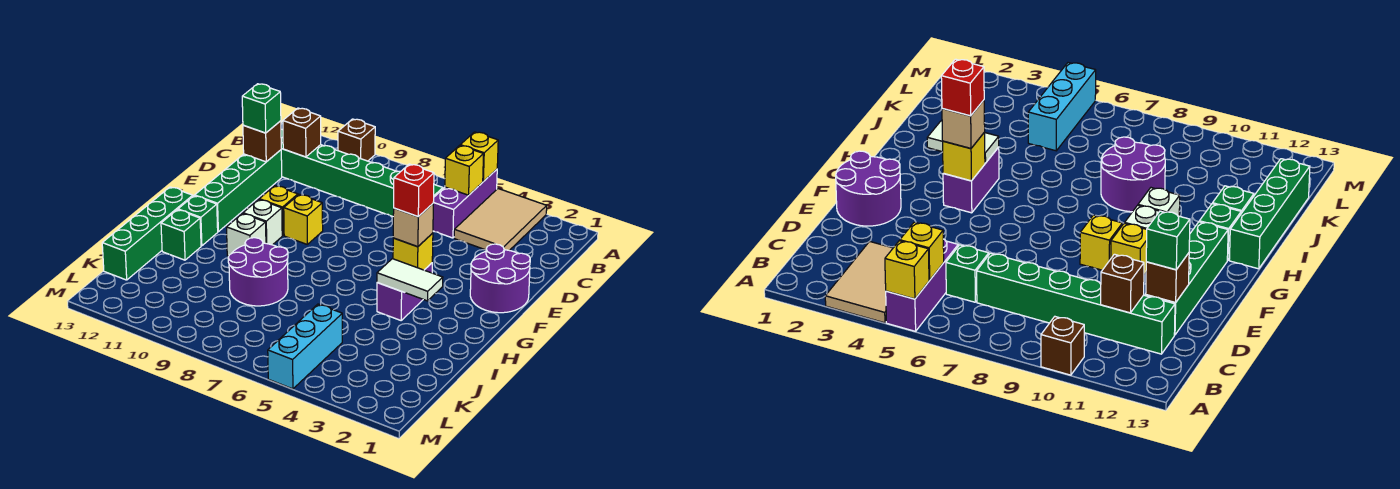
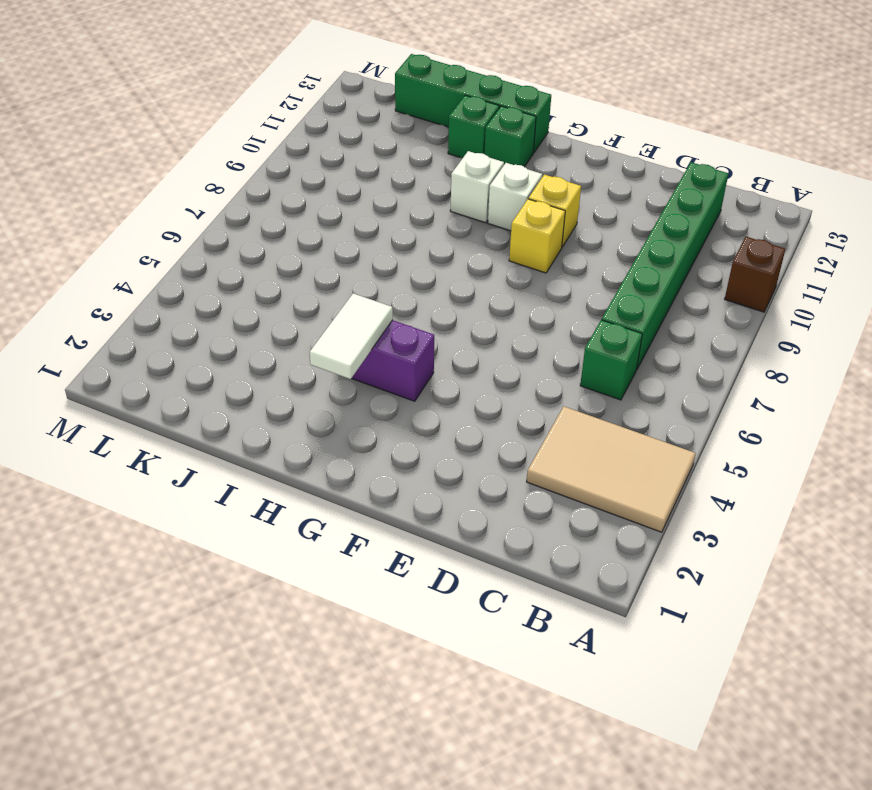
none -> purple brick A5:C5 level 1
none -> green brick D12:G12 level 1
none -> purple round brick E1:F2 level 1

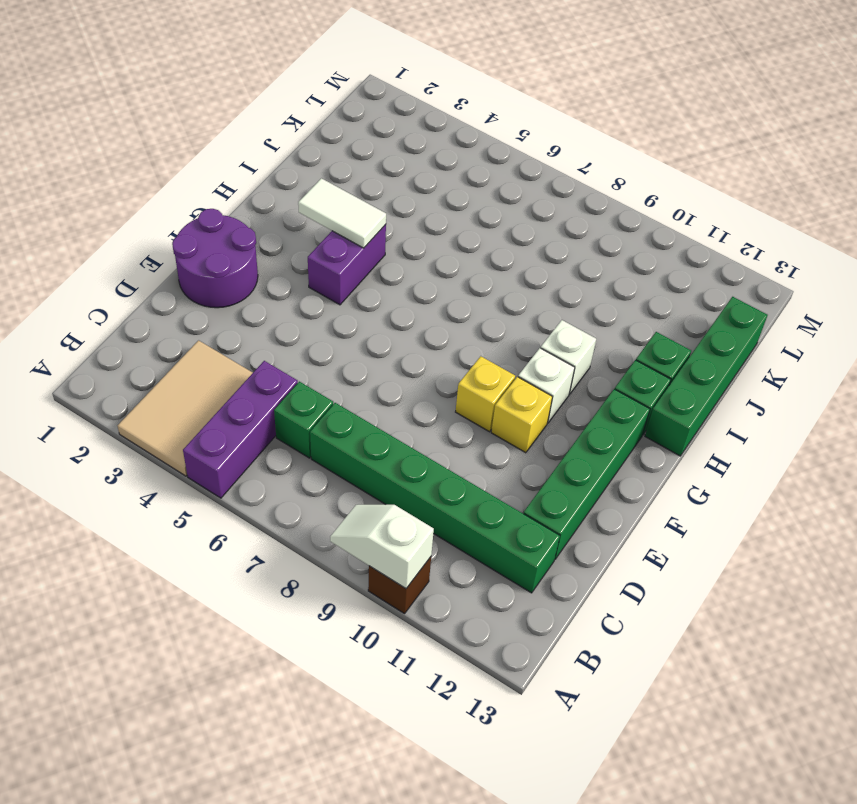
white slope A9:A10 level 2 top 10 -> none
none -> purple round brick I8:J9 level 1
none -> cyan brick K5:M5 level 1
none -> yellow brick A5 level 2

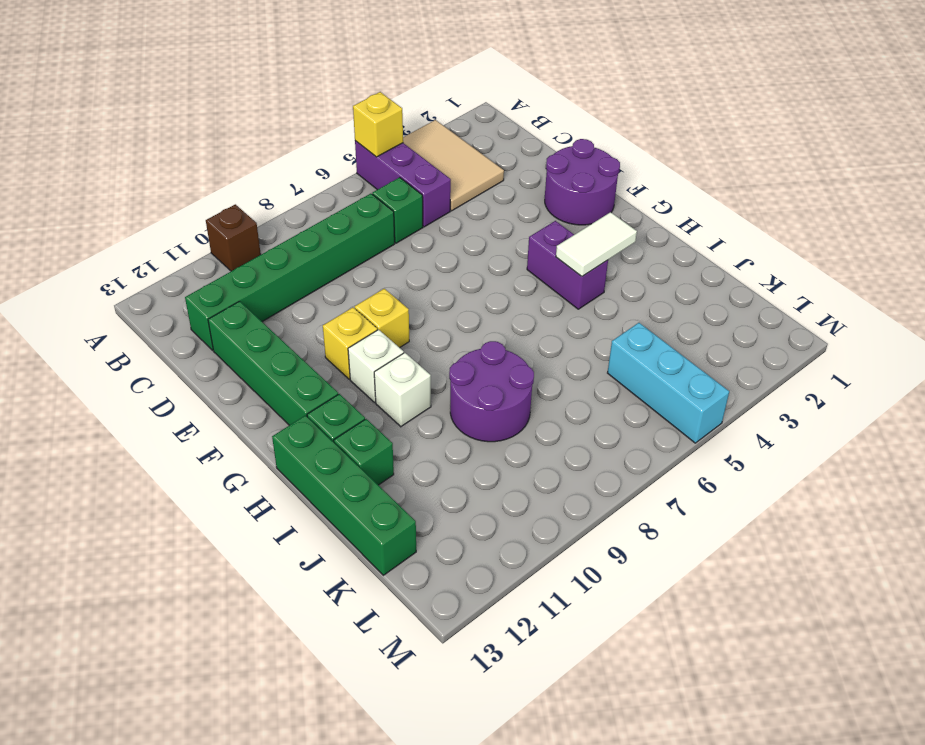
none -> yellow brick B5 level 2
none -> brown brick C11 level 2
none -> brown brick D12 level 2

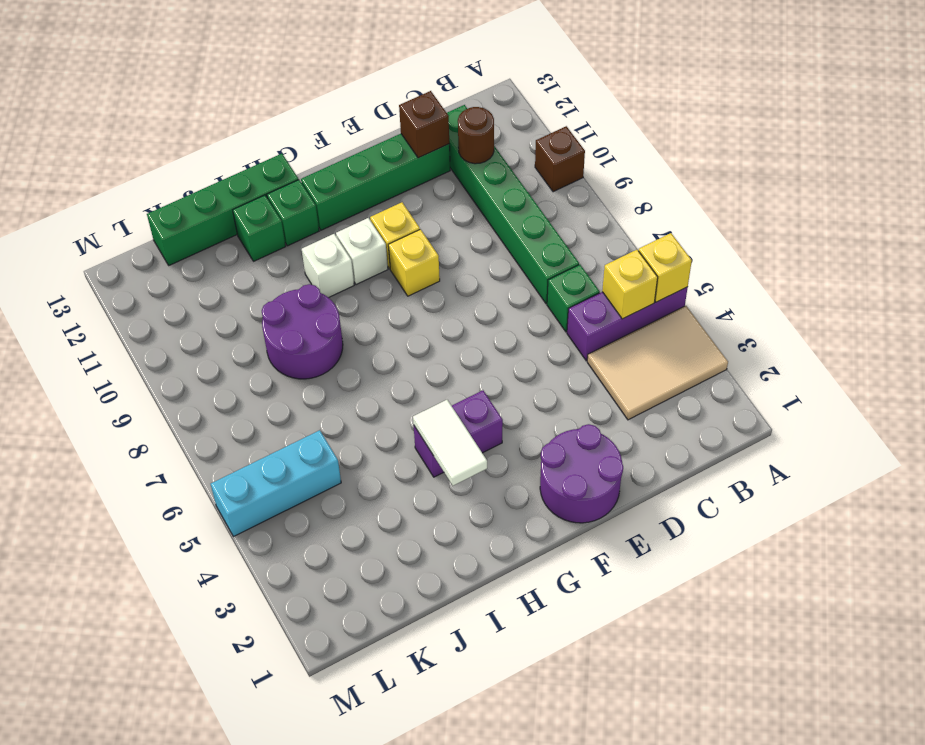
brown round brick C11 level 2 -> brown brick C11 level 2
none -> yellow brick G4 level 2
none -> green brick D12 level 3
none -> tan brick G4 level 3

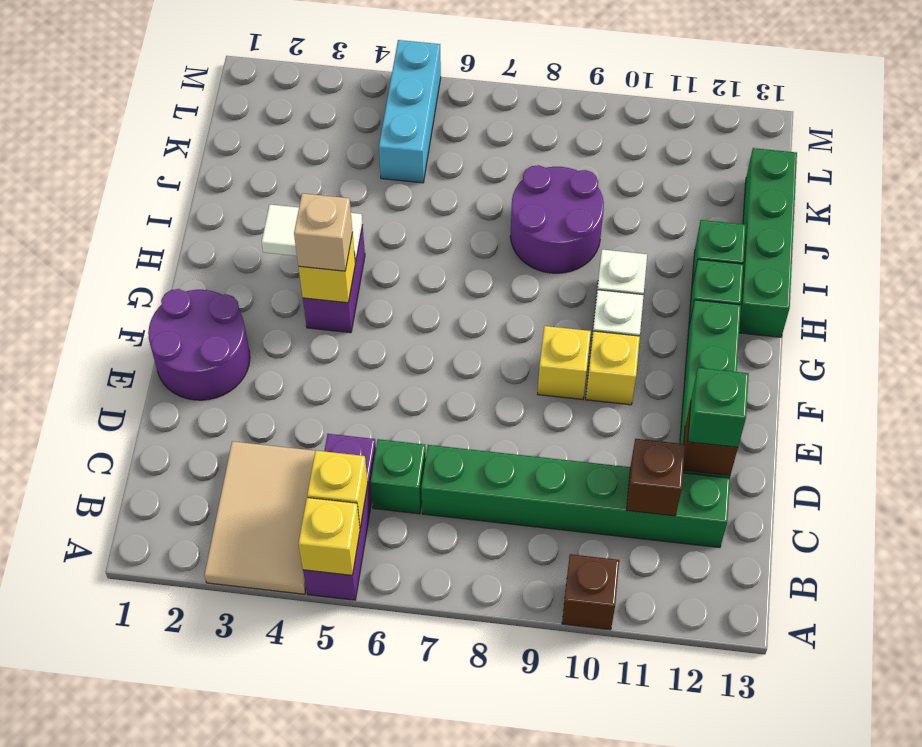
none -> red brick G4 level 4

